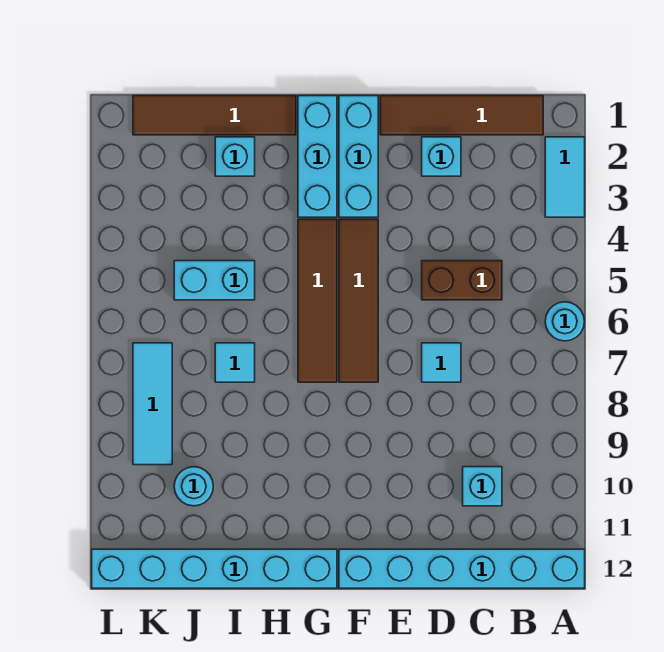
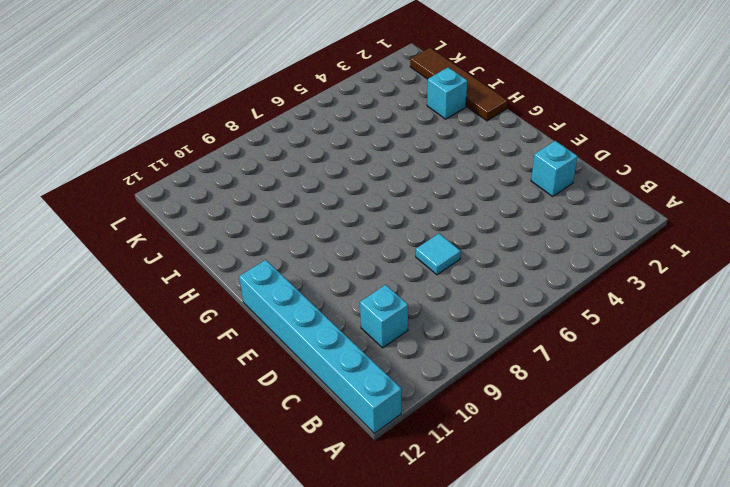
none -> cyan tile A2:A3 level 1
none -> cyan round brick A6 level 1
none -> brown tile B1:E1 level 1

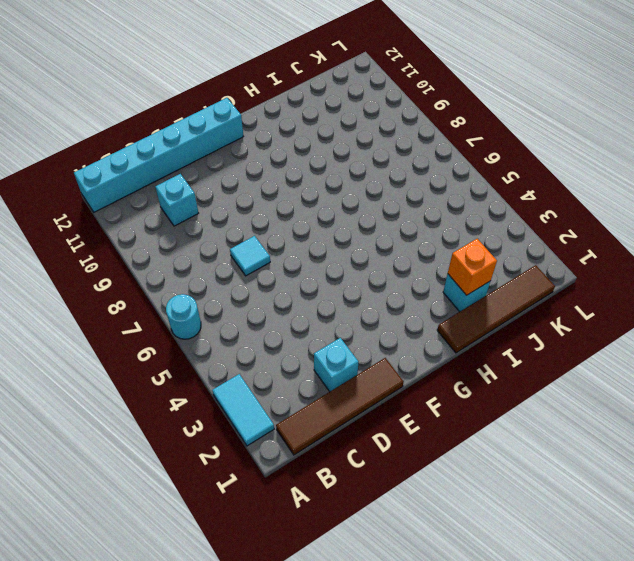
orange brick I2 level 2 -> none
none -> brown brick C5:D5 level 1
none -> cyan brick F1:F3 level 1
none -> brown tile F4:F7 level 1

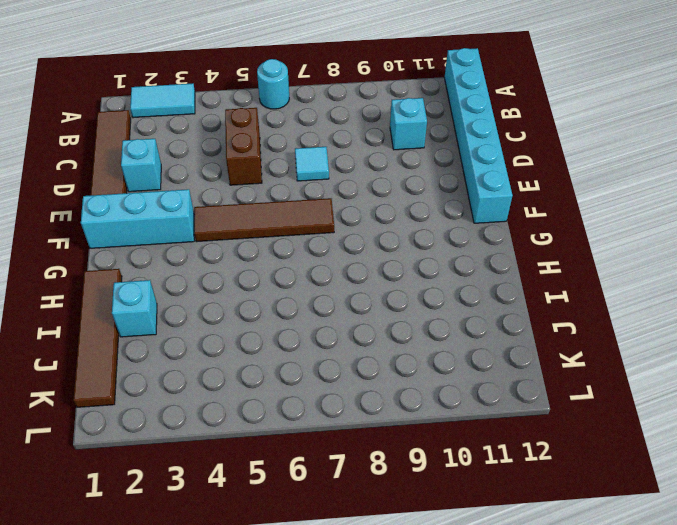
none -> cyan brick G1:G3 level 1
none -> brown tile G4:G7 level 1
none -> cyan brick G12:L12 level 1

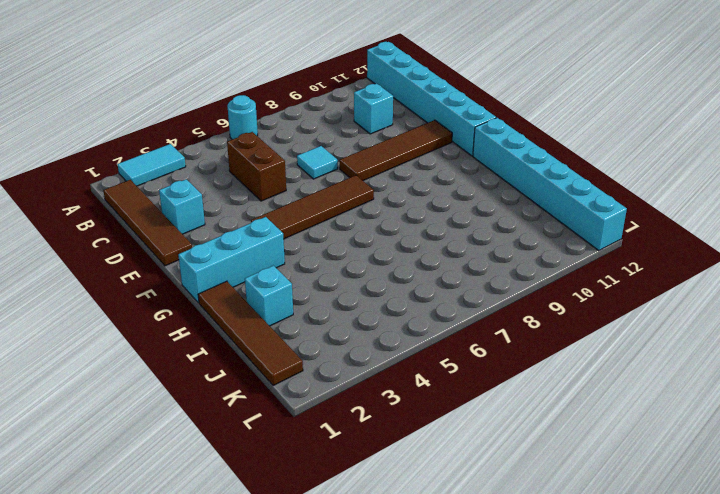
brown tile E8:E11 level 1 -> brown tile G4:G7 level 1
none -> cyan brick F1:F3 level 1
none -> cyan brick I5:J5 level 1
none -> cyan tile I7 level 1

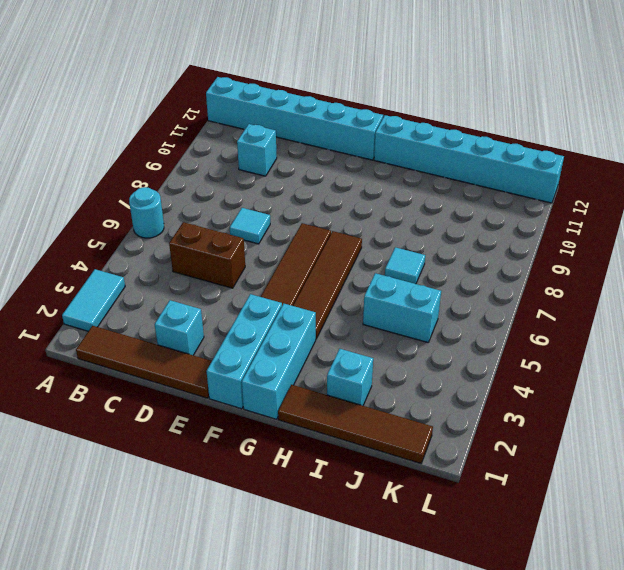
none -> cyan round brick J10 level 1
none -> cyan tile K7:K9 level 1

